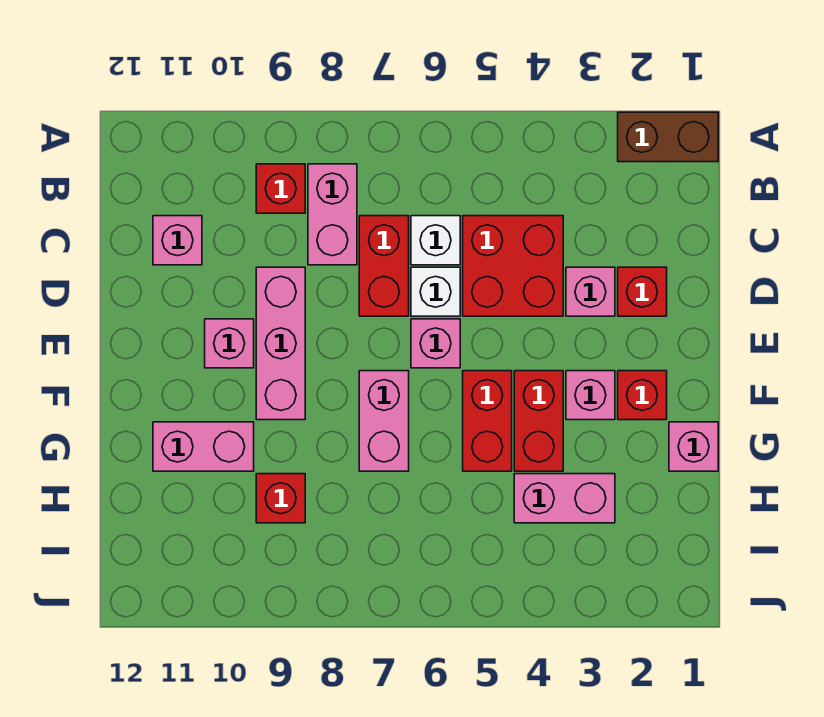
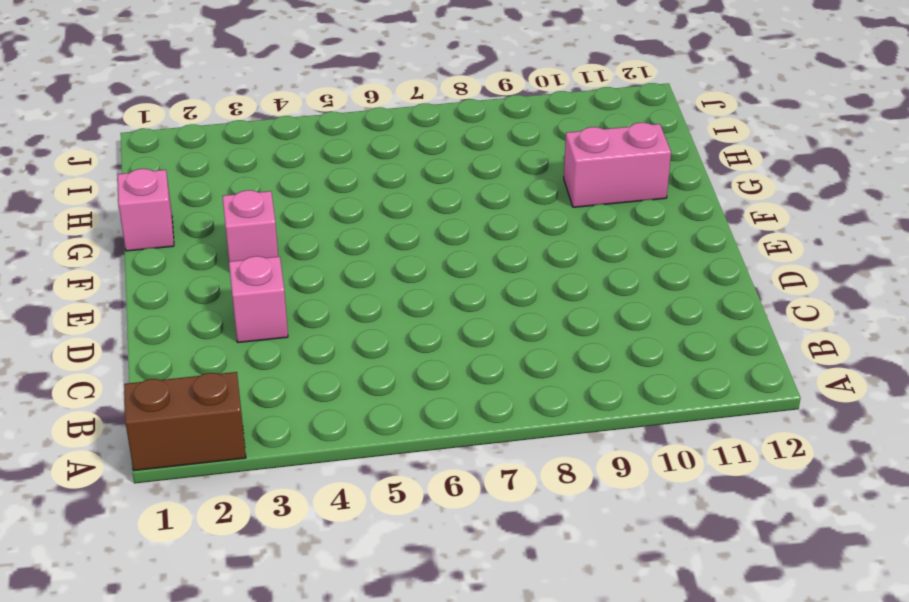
none -> pink brick B8:C8 level 1
none -> red brick B9 level 1
none -> red brick C4:D5 level 1

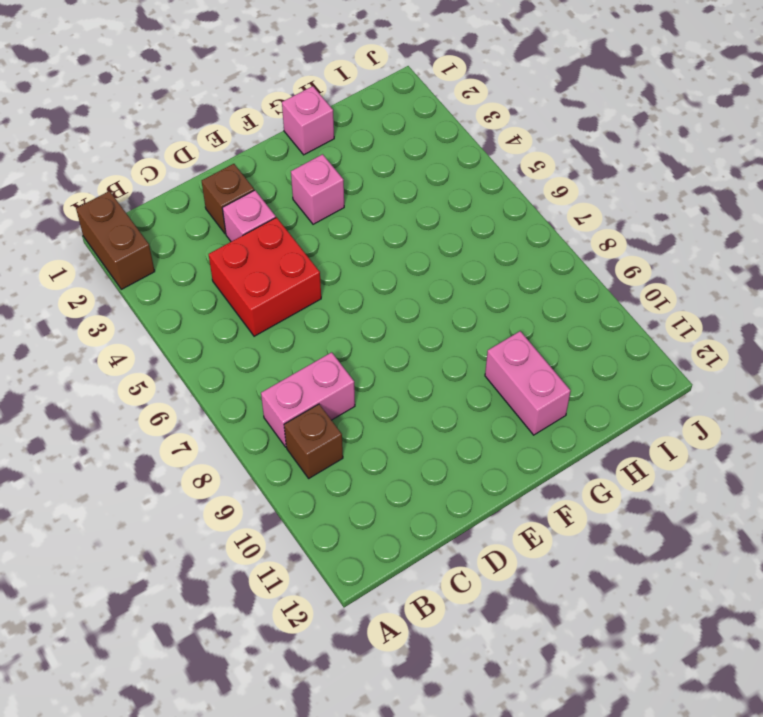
brown brick B9 level 1 -> red brick B9 level 1
brown brick D2 level 1 -> red brick D2 level 1
none -> white brick C6 level 1
none -> red brick C7:D7 level 1
none -> pink brick C11 level 1

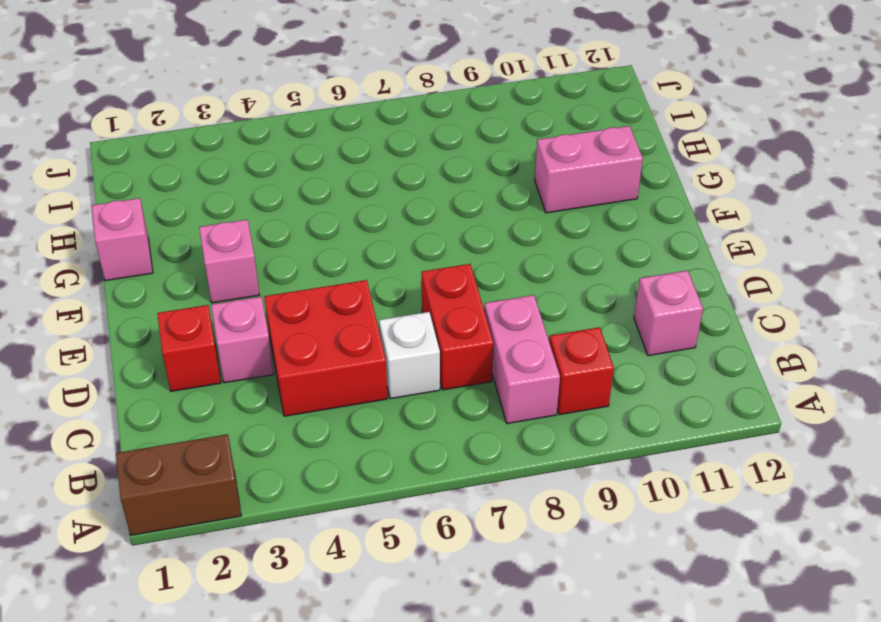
none -> white brick D6 level 1
none -> pink brick D9:F9 level 1
none -> pink brick E6 level 1

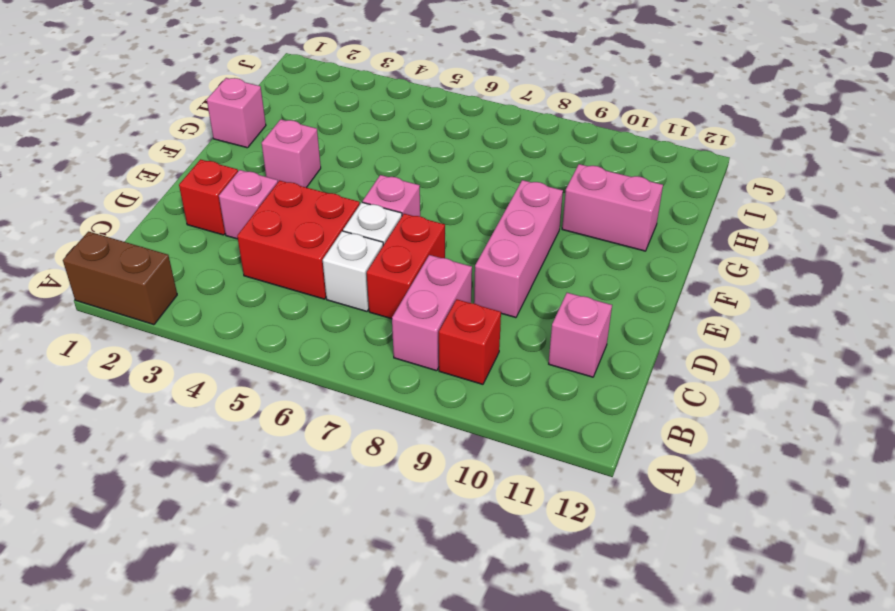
none -> pink brick E10 level 1
none -> red brick F2 level 1
none -> red brick F4:G4 level 1

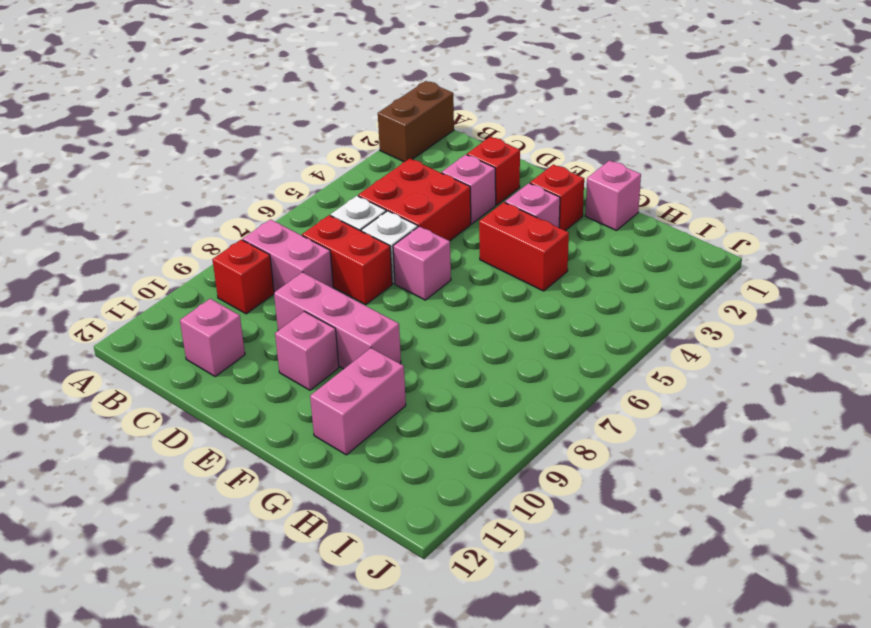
none -> red brick F5:G5 level 1
none -> pink brick F7:G7 level 1
none -> pink brick H3:H4 level 1

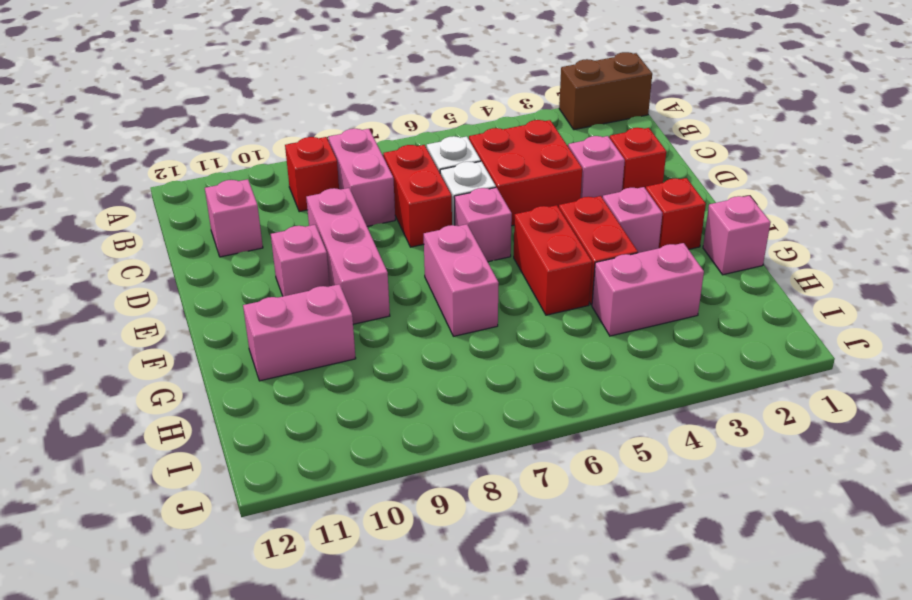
none -> red brick H9 level 1

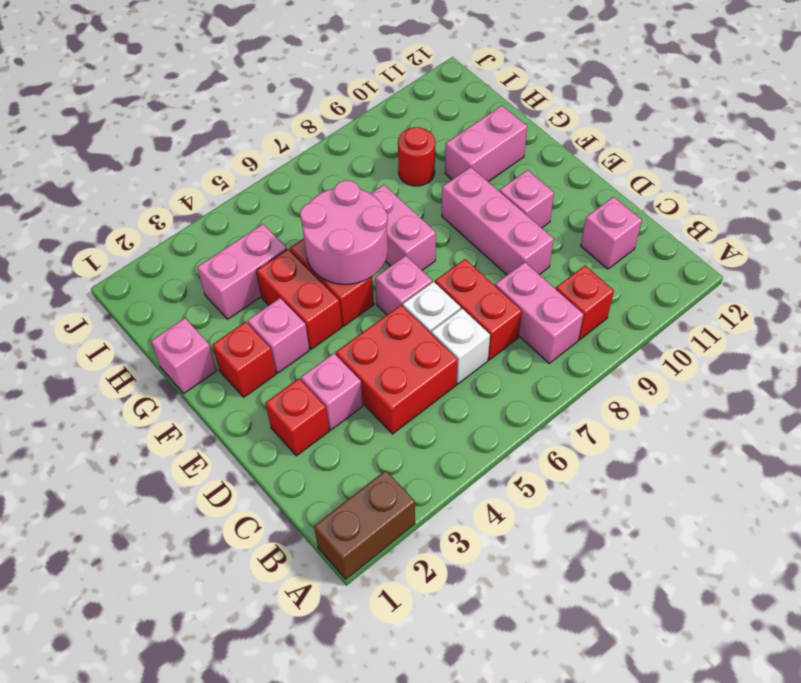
pink round brick F5:G6 level 2 -> none
red round brick H9 level 1 -> red brick H9 level 1

